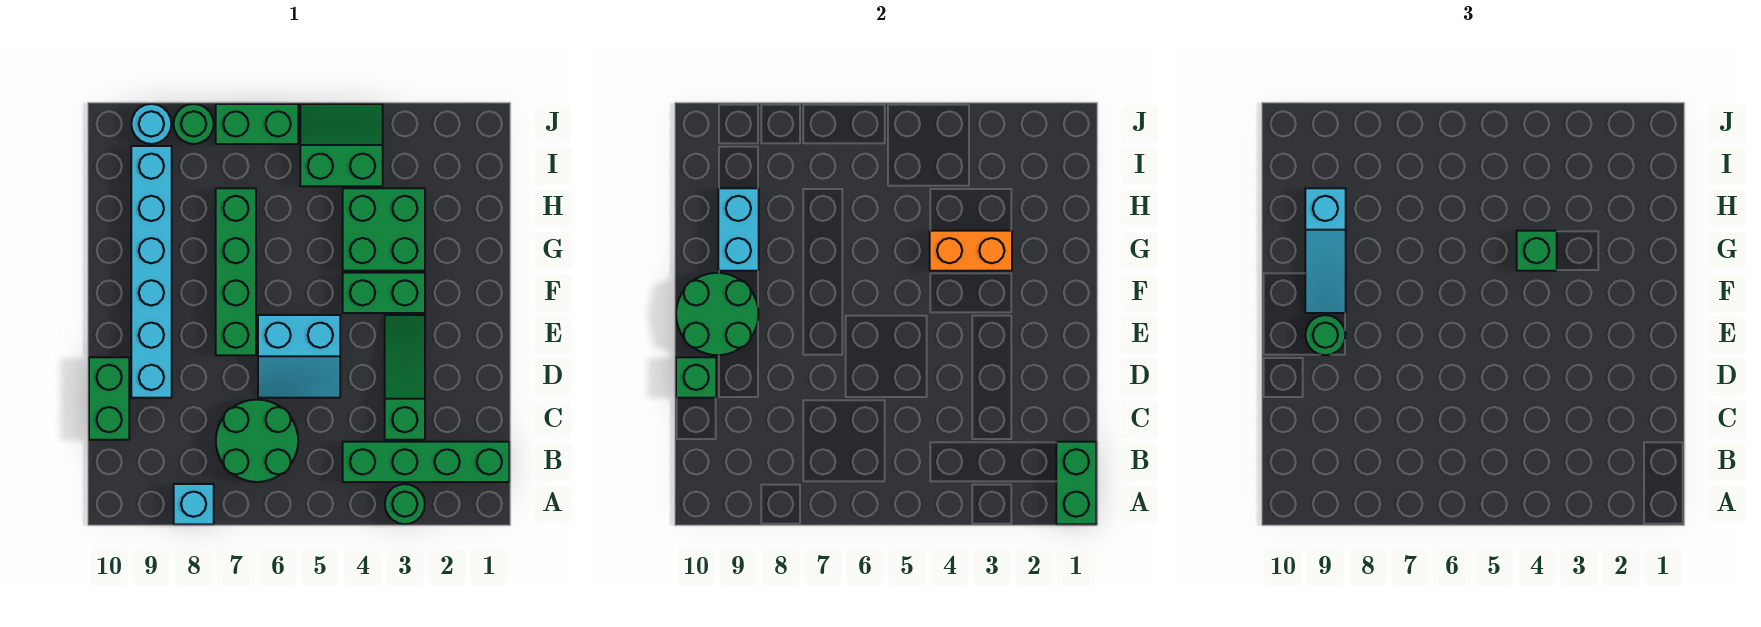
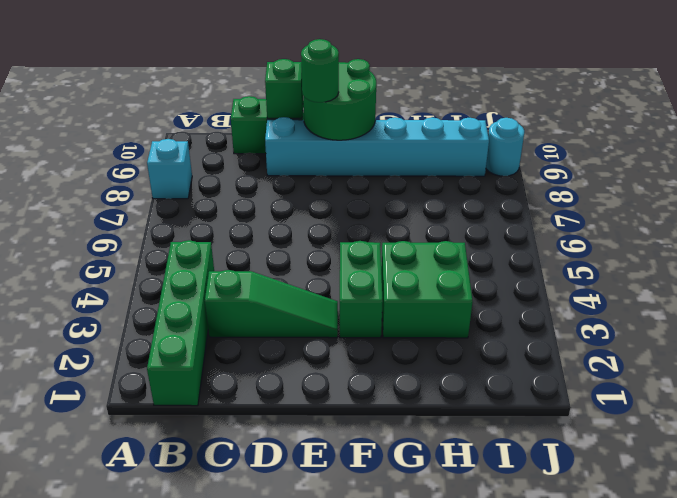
none -> green round brick A3 level 1
none -> green round brick B6:C7 level 1
none -> cyan slope D5:E6 level 1 top E

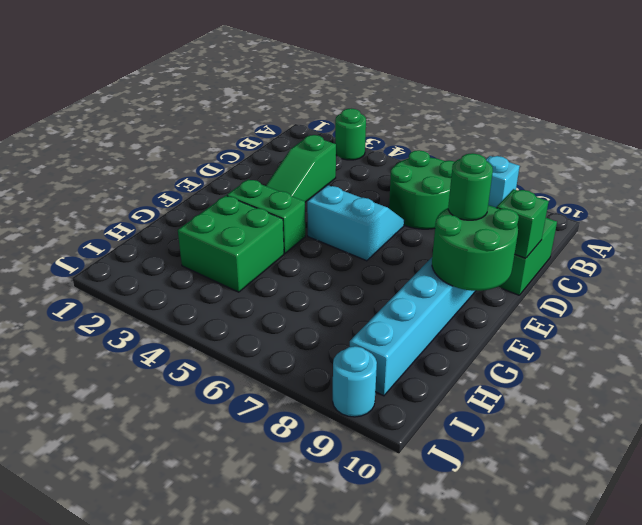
none -> green brick B1:B4 level 1
none -> green brick E7:H7 level 1
none -> green slope I4:J5 level 1 top I

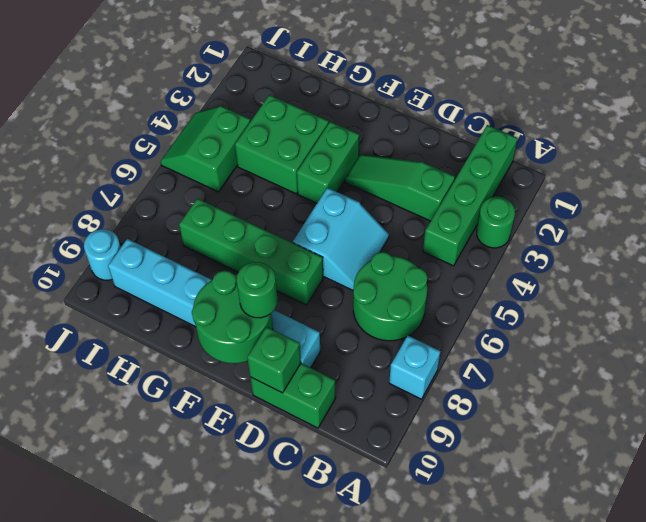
none -> green brick J6:J7 level 1
none -> green round brick J8 level 1
none -> green brick A1:B1 level 2

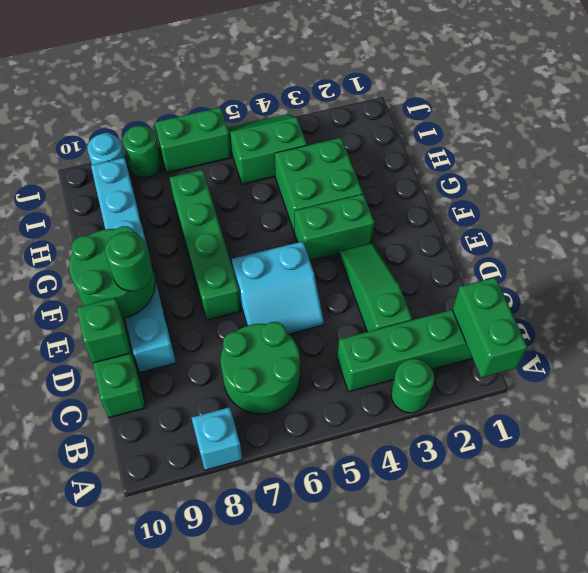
none -> orange brick G3:G4 level 2
none -> cyan brick G9:H9 level 2
none -> cyan slope F9:H9 level 3 top H

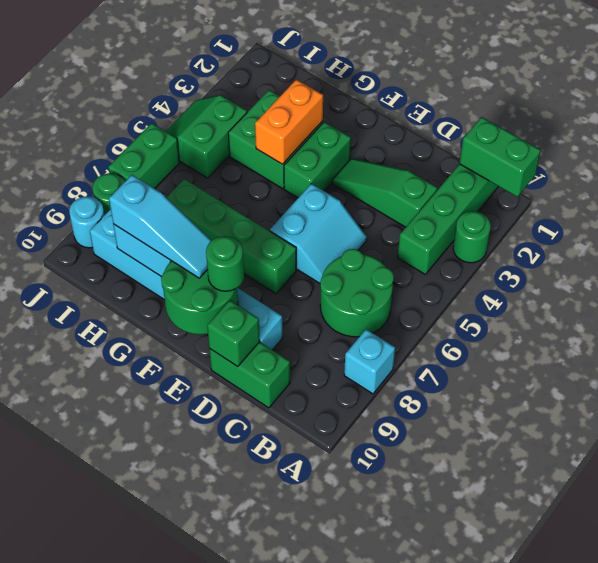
none -> green brick G4 level 3

